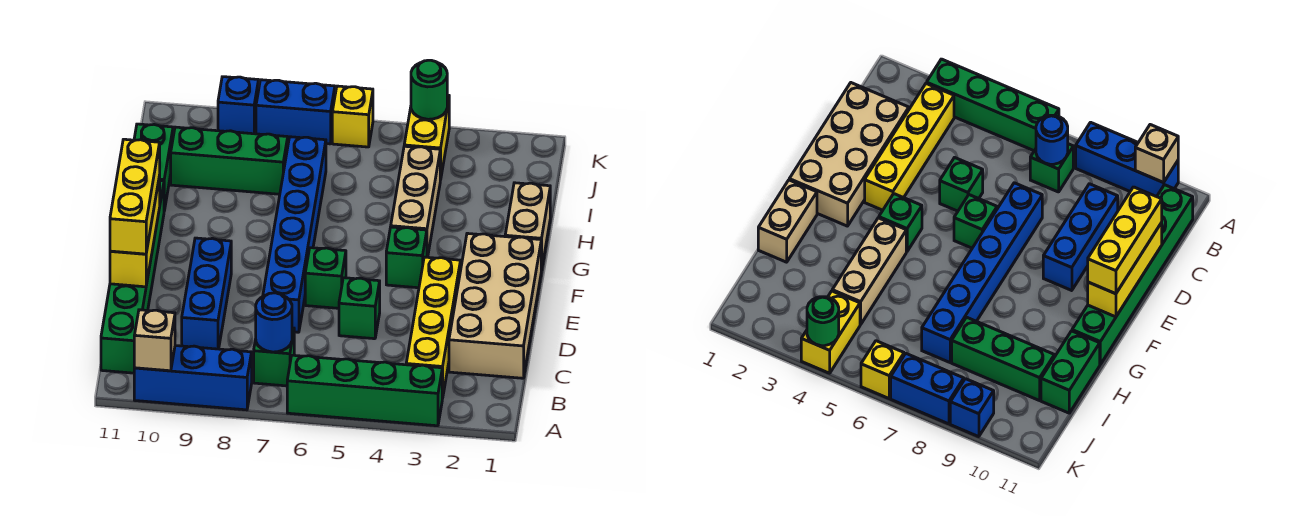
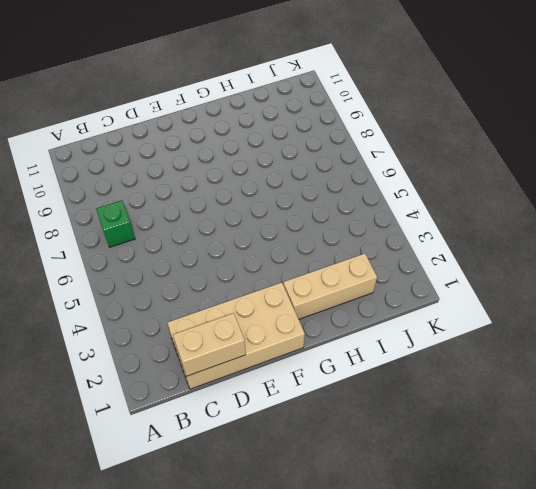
tan brick C1:D1 level 2 -> tan brick G1:H1 level 1
tan brick G2:I2 level 1 -> tan brick G4:I4 level 1
none -> green brick A3:A6 level 1
none -> blue brick A8:A10 level 1
none -> yellow brick B3:E3 level 1

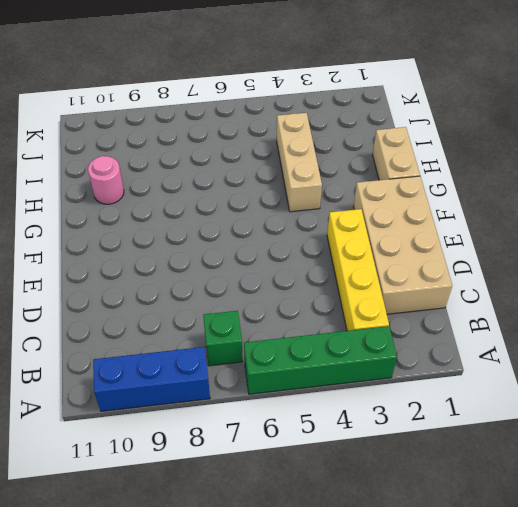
pink round brick H10 level 1 -> none
none -> green brick B11:G11 level 1
none -> blue brick C9:E9 level 1
none -> green brick D5 level 1

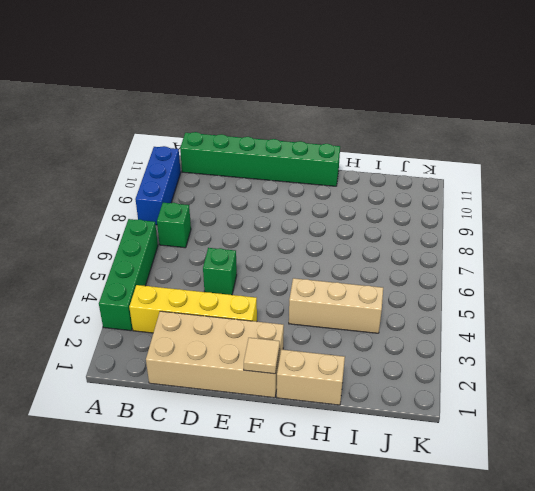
tan tile F1 level 2 -> none
none -> blue brick C9:E9 level 1
none -> blue brick D7:I7 level 1
none -> green brick E6 level 1

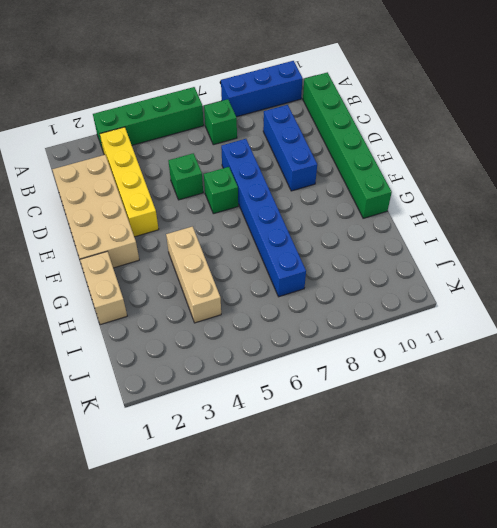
none -> green brick F4 level 1
none -> green brick H11:I11 level 1
none -> green brick I8:I10 level 1

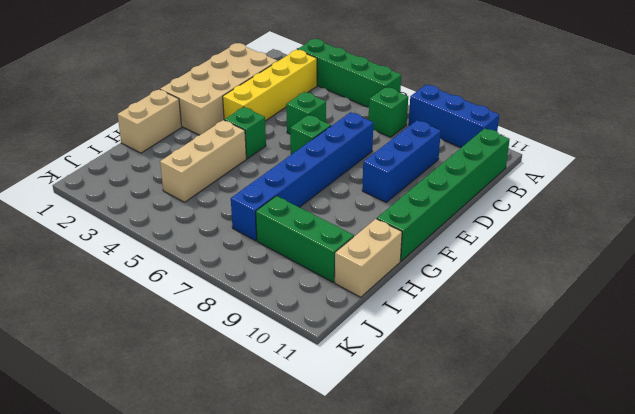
tan brick H11:I11 level 1 -> green brick H11:I11 level 1
none -> yellow brick J4:K4 level 1
none -> yellow brick K6 level 1
none -> blue brick K7:K8 level 1

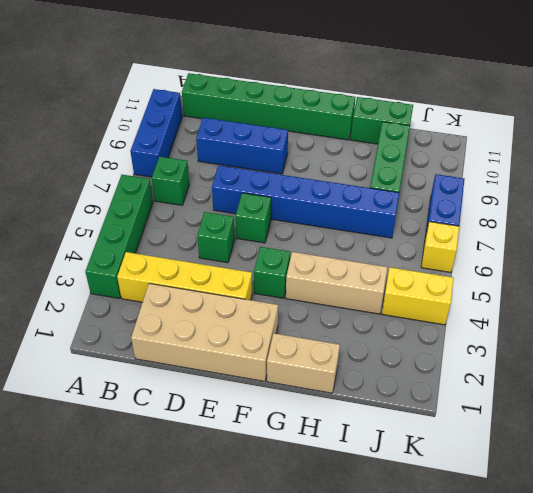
none -> blue brick K9 level 1
none -> tan brick A10 level 2
none -> blue round brick B7 level 2

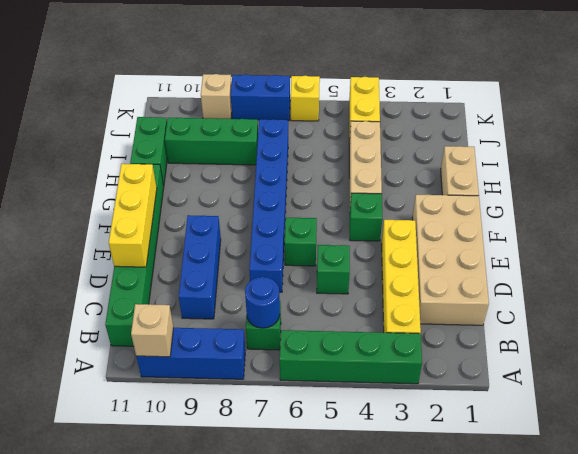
tan brick K9 level 1 -> blue brick K9 level 1
none -> green round brick K4 level 2
none -> yellow brick D11:F11 level 3

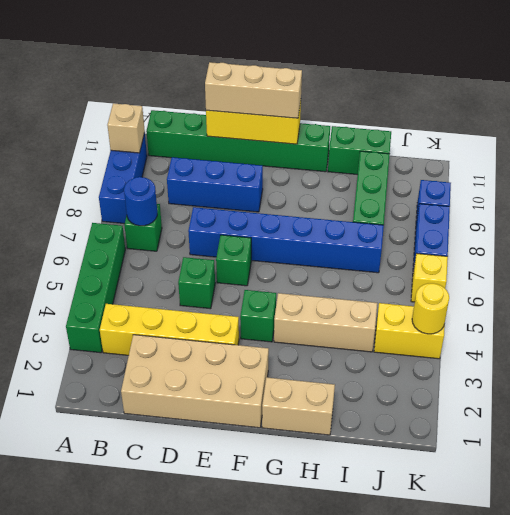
tan brick D11:F11 level 3 -> yellow brick D11:F11 level 3
yellow round brick K4 level 2 -> green round brick K4 level 2

